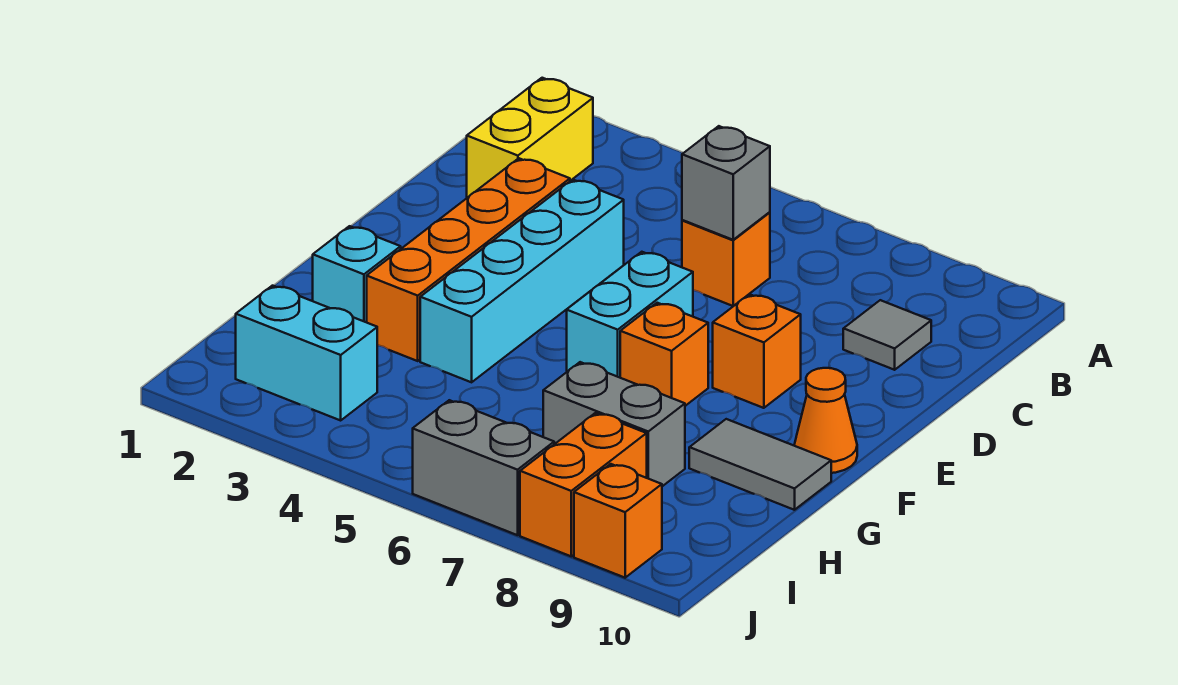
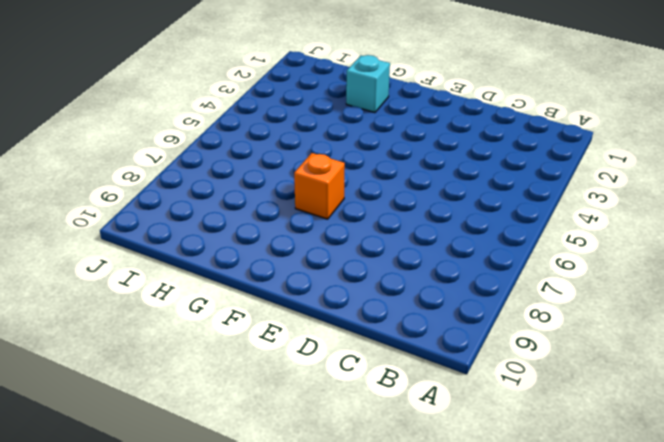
none -> yellow brick B2:C2 level 1
none -> orange brick C6 level 1
none -> grey tile C9 level 1

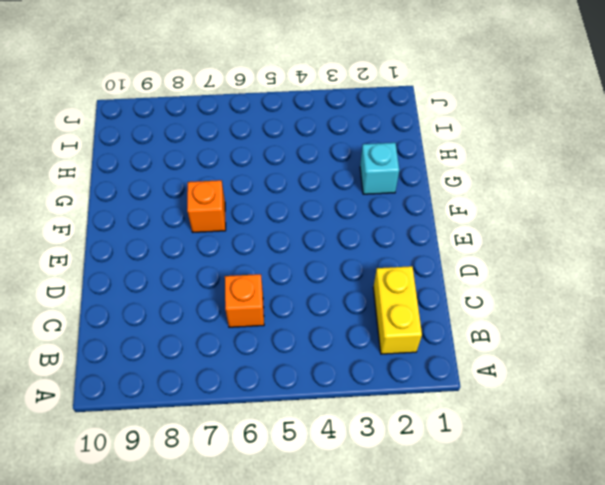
none -> grey tile C9 level 1
none -> orange brick D3:G3 level 1
none -> cyan brick D4:G4 level 1

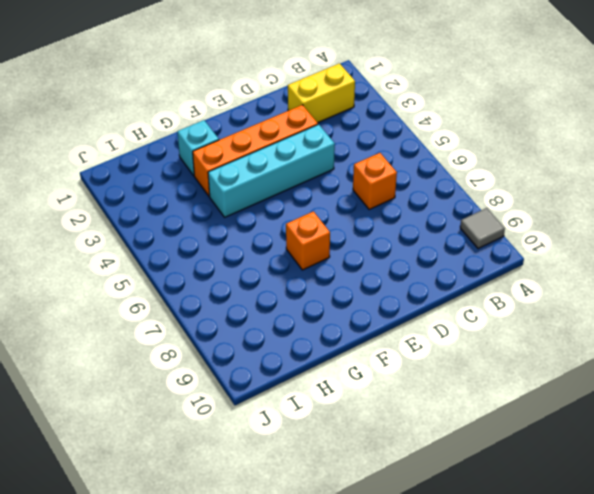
grey tile A9 level 1 -> grey tile C9 level 1
none -> cyan brick E6:F6 level 1
none -> orange brick E8 level 1
none -> orange cone F10 level 1

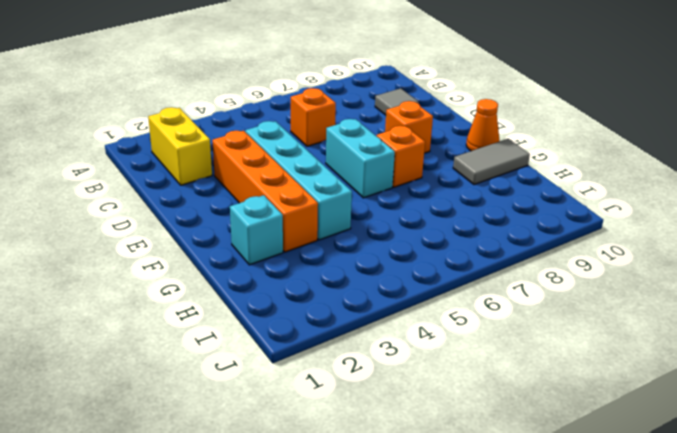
none -> grey brick H7:H8 level 1
none -> cyan brick I2:I3 level 1
none -> orange brick I8:J8 level 1

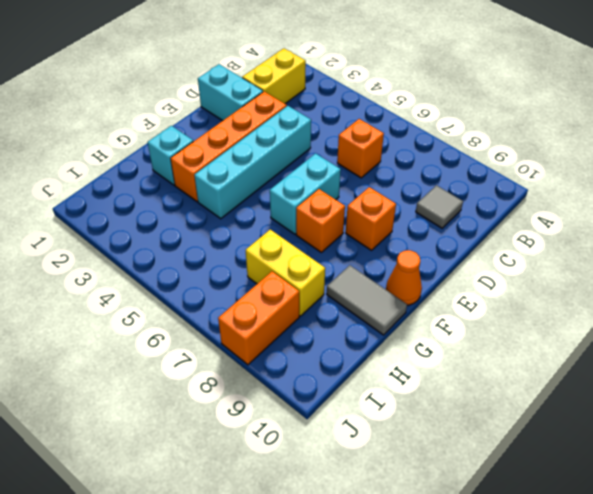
cyan brick D1:D2 level 1 -> cyan brick I2:I3 level 1
yellow brick H7:H8 level 1 -> grey brick H7:H8 level 1
none -> grey brick J6:J7 level 1
none -> orange brick J9 level 1
none -> grey brick C6 level 2

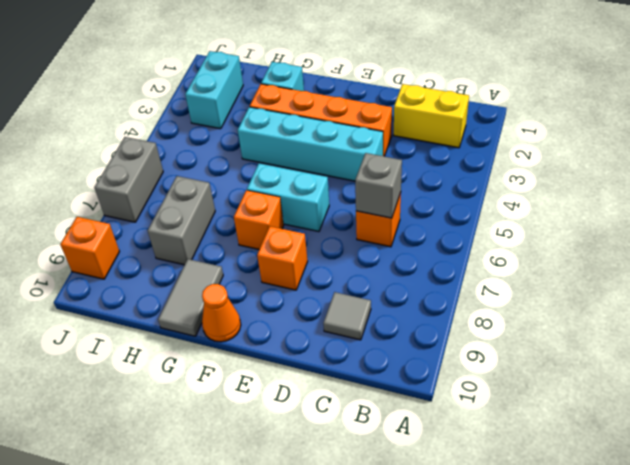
none -> orange brick I8:J8 level 1

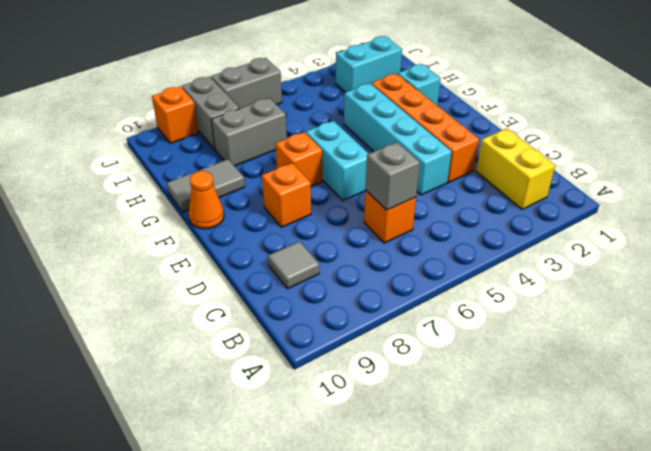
grey brick I8:J8 level 1 -> orange brick I8:J8 level 1

